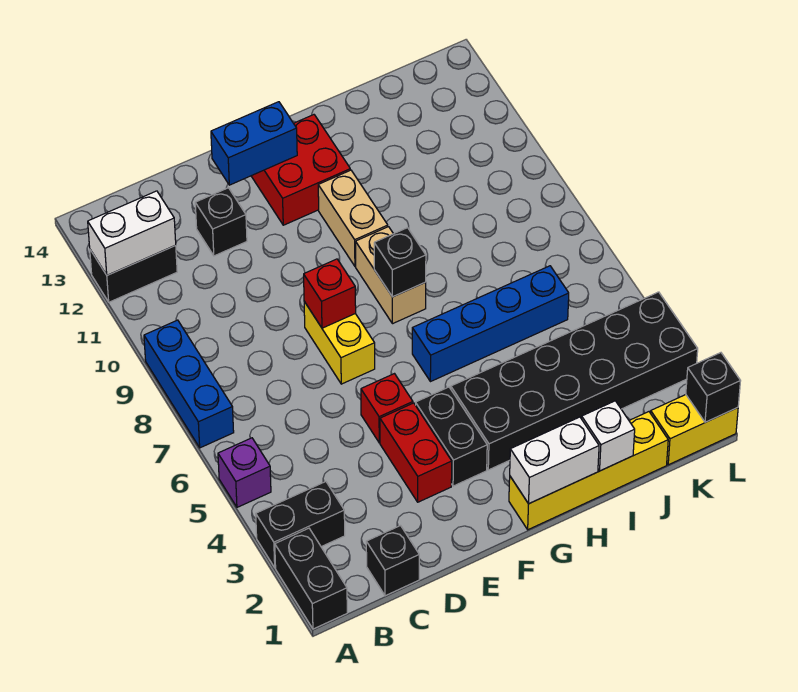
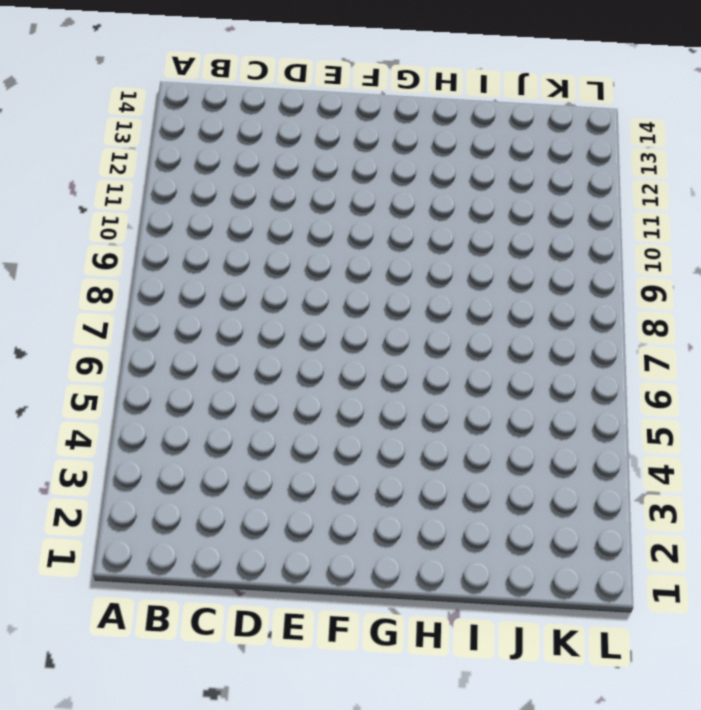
none -> black brick A1:A2 level 1
none -> black brick A3:B3 level 1
none -> purple brick A5 level 1

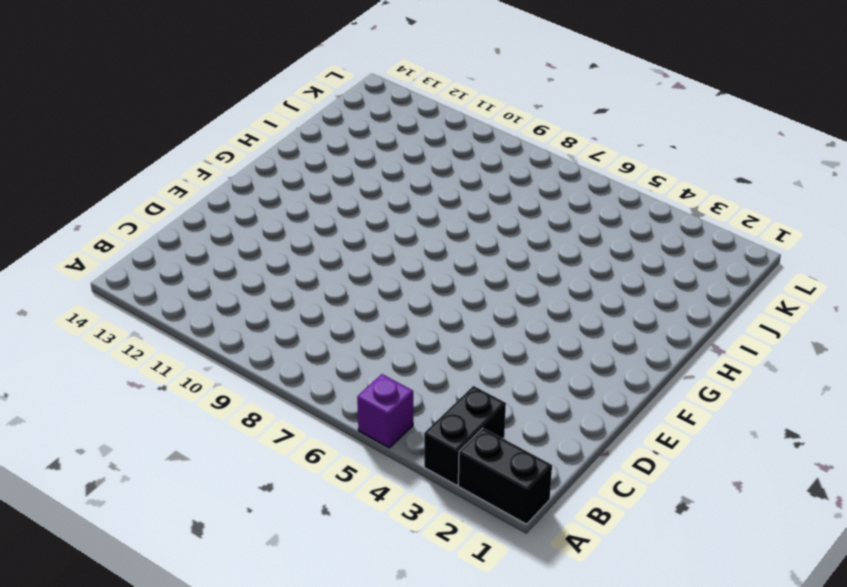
none -> blue brick A7:A9 level 1
none -> black brick A12:B12 level 1
none -> black brick C1 level 1

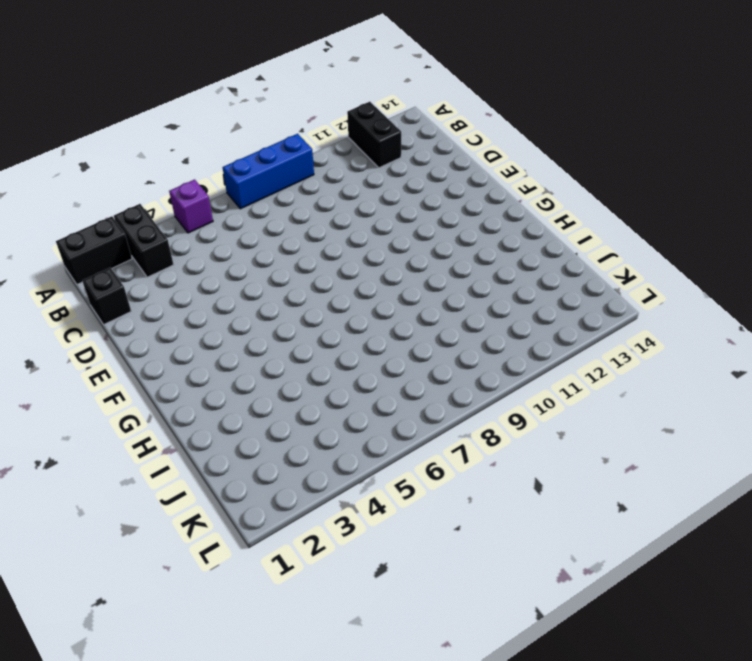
none -> black brick D12 level 1
none -> red brick E3:E4 level 1
none -> red brick E5 level 1

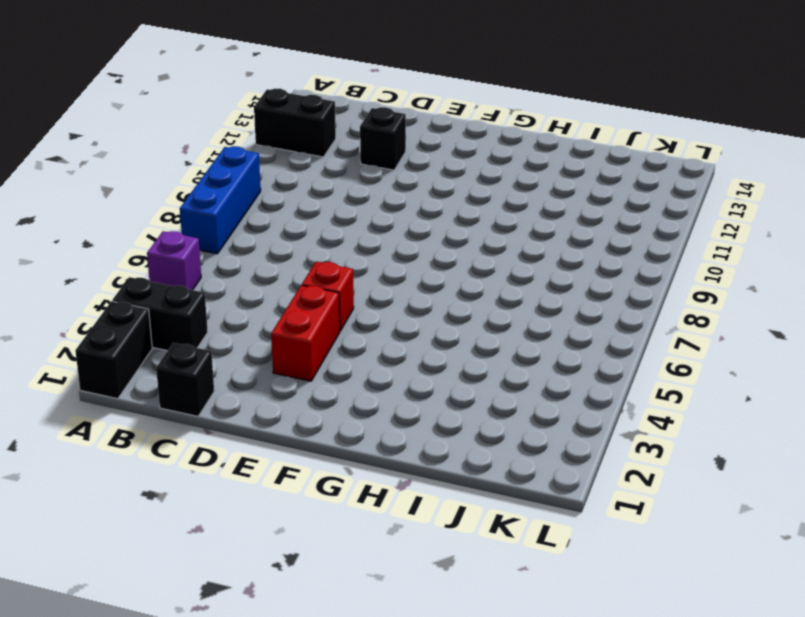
none -> yellow brick E7:E8 level 1
none -> black brick F3:F4 level 1
none -> red brick F12:G13 level 1

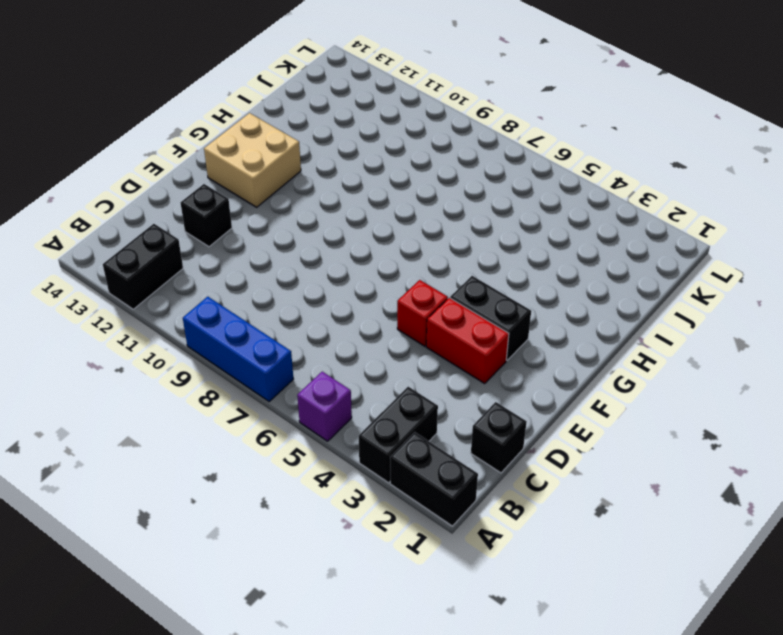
tan brick F12:G13 level 1 -> red brick F12:G13 level 1
none -> yellow brick E7:E8 level 1
none -> yellow brick G1:J1 level 1
none -> black brick G3:L4 level 1

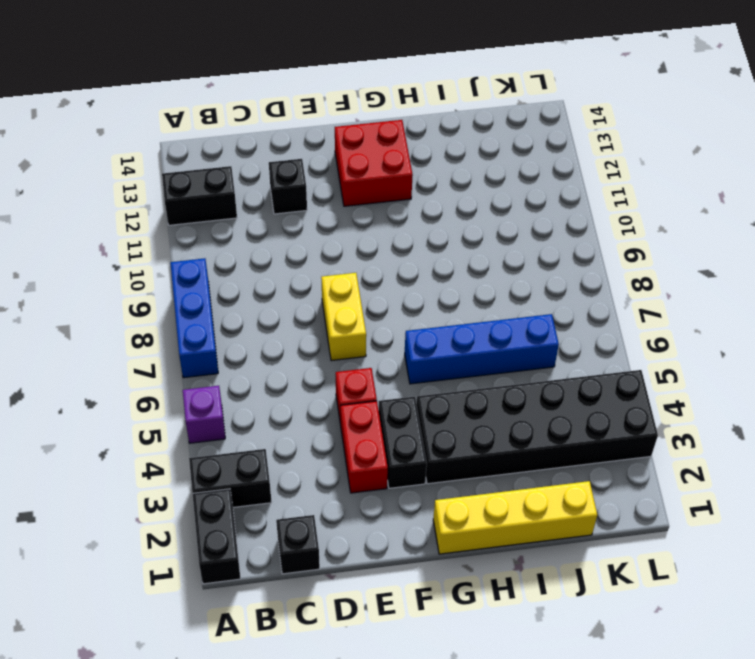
none -> tan brick G8:G9 level 1
none -> tan brick G10:G11 level 1
none -> yellow brick K1:L1 level 1

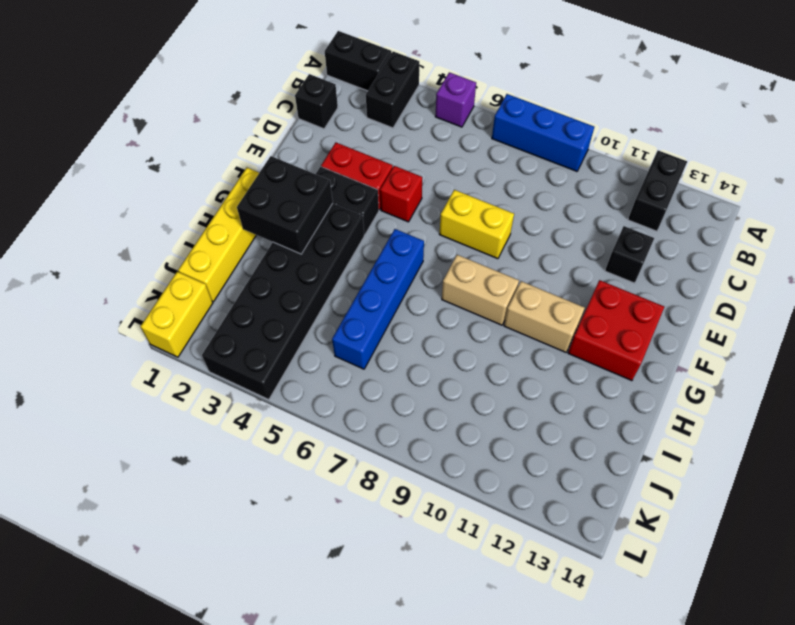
black brick G2:H3 level 2 -> none
none -> white brick A12:B12 level 2
none -> red brick E8 level 2
none -> blue brick E13:F13 level 2

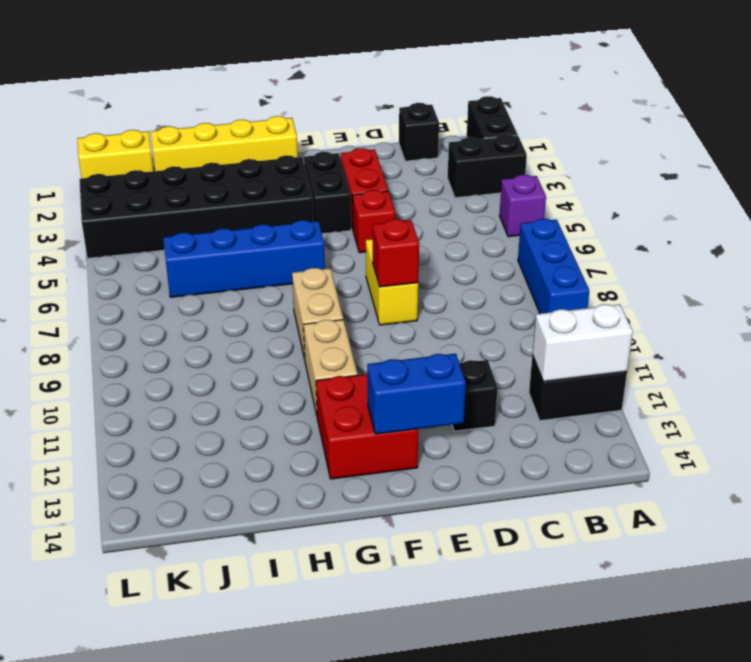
none -> white brick G1:H1 level 2
none -> black brick G8 level 2
none -> white brick I1 level 2

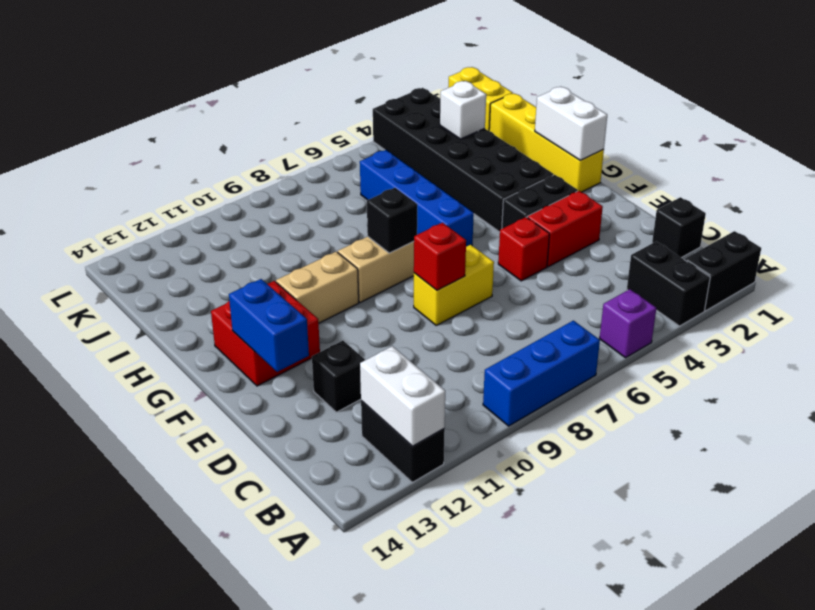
white brick J3 level 2 -> white brick I1 level 2
none -> black brick L1 level 2

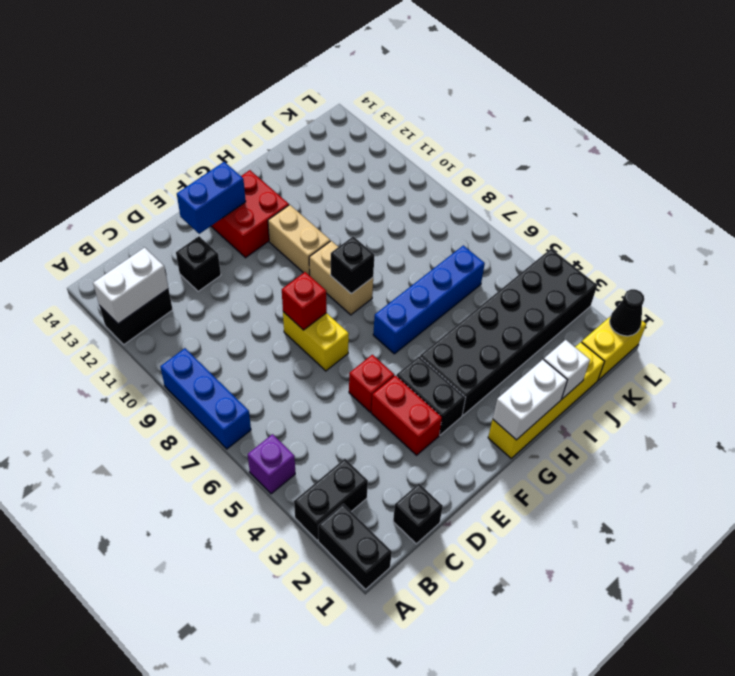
black cone L1 level 2 -> black brick L1 level 2

